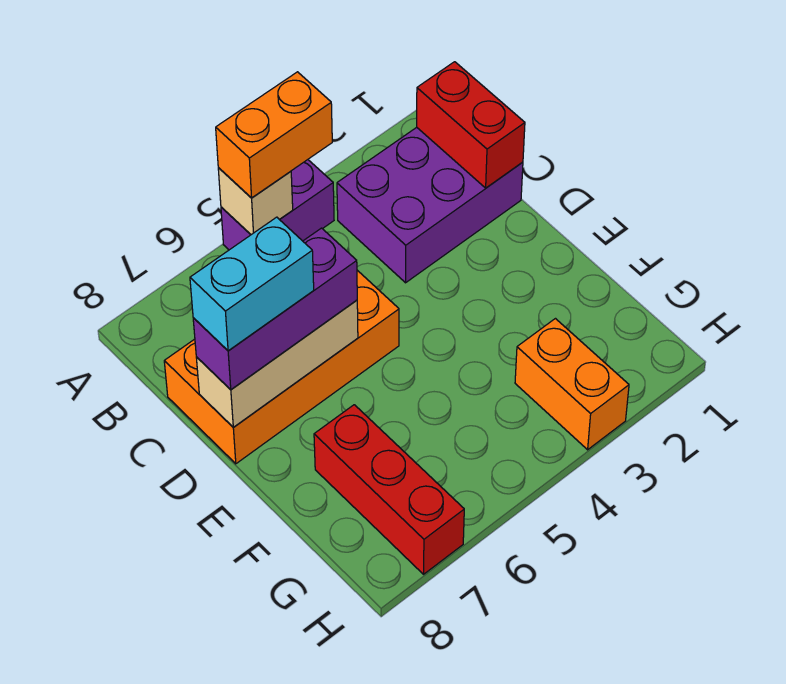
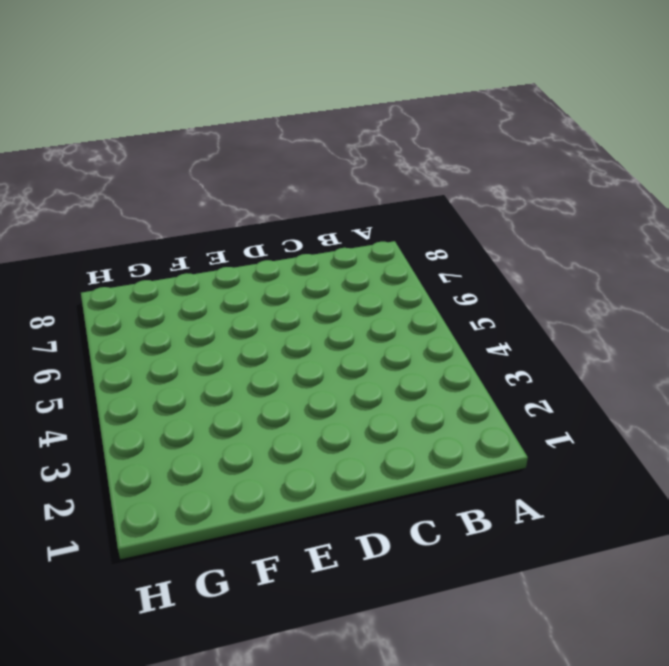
none -> purple brick A4:A5 level 1
none -> purple brick B1:C3 level 1

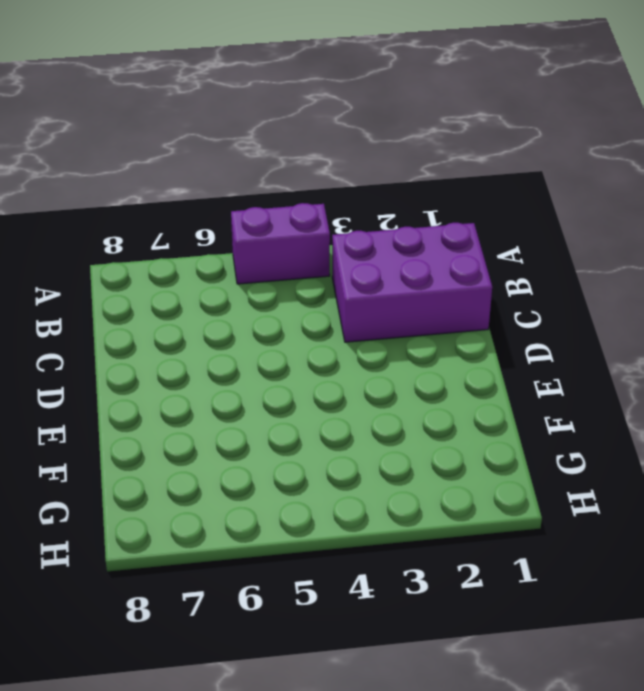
none -> orange brick C5:D8 level 1
none -> red brick F7:H7 level 1

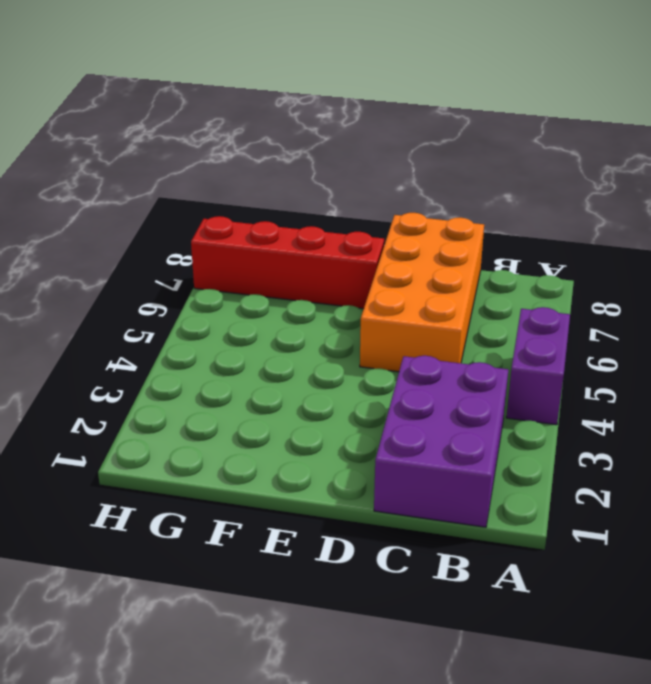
red brick E7:H7 level 1 -> red brick F7:H7 level 1
none -> orange brick G3:H3 level 1
none -> tan brick A5 level 2

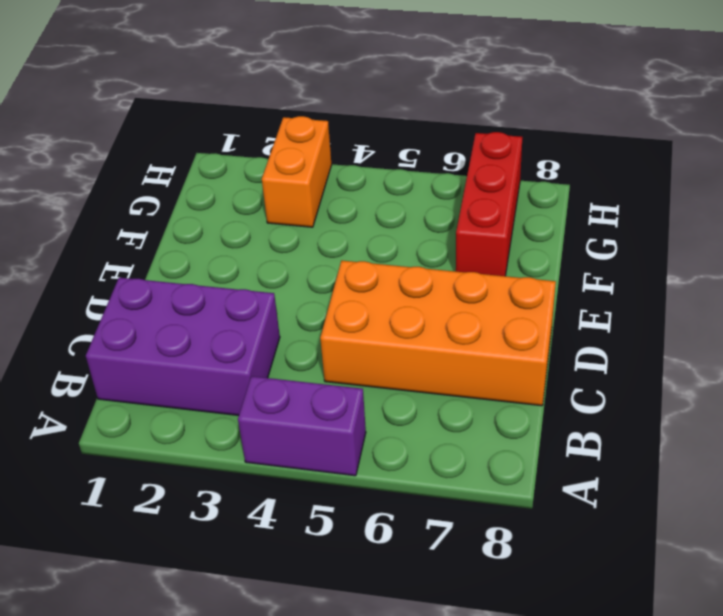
none -> tan brick A5 level 2
none -> red brick B1:C1 level 2

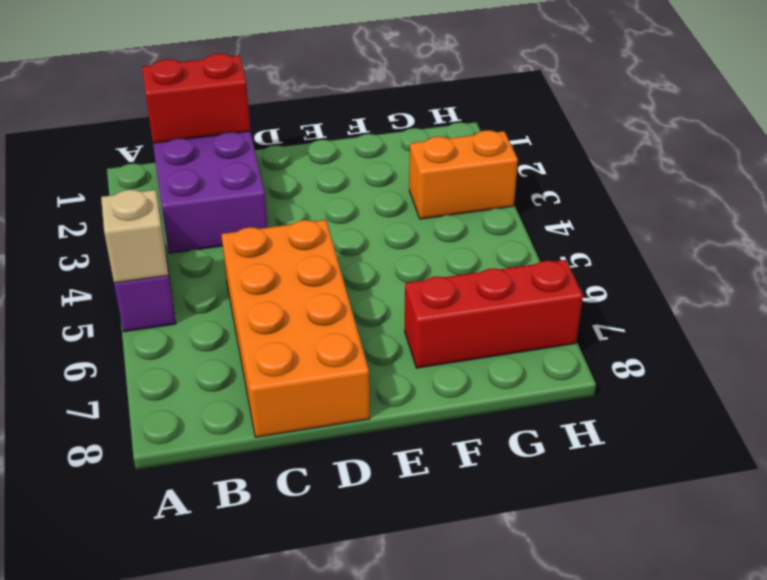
none -> tan brick D6:D8 level 2
none -> orange brick A4:A5 level 3

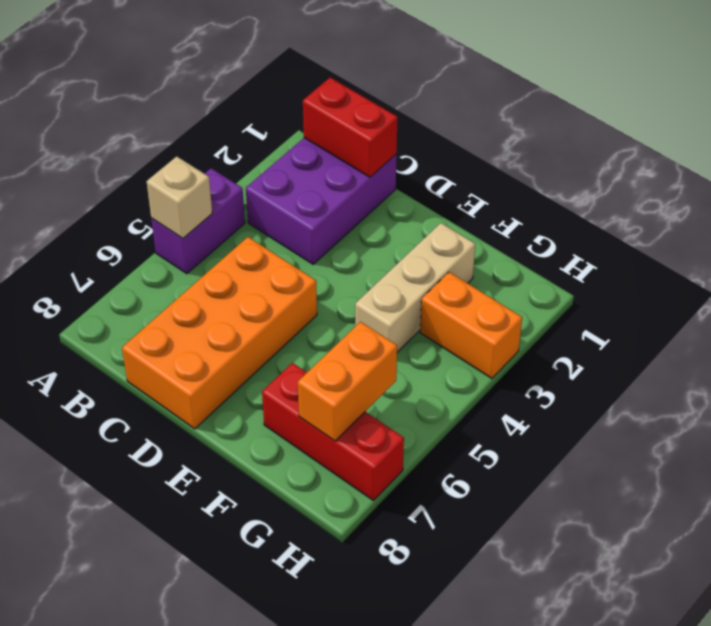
tan brick F2:F4 level 1 -> tan brick D6:D8 level 2
orange brick G6:G7 level 2 -> orange brick A4:A5 level 3
none -> purple brick D6:D8 level 3
none -> cyan brick D7:D8 level 4

